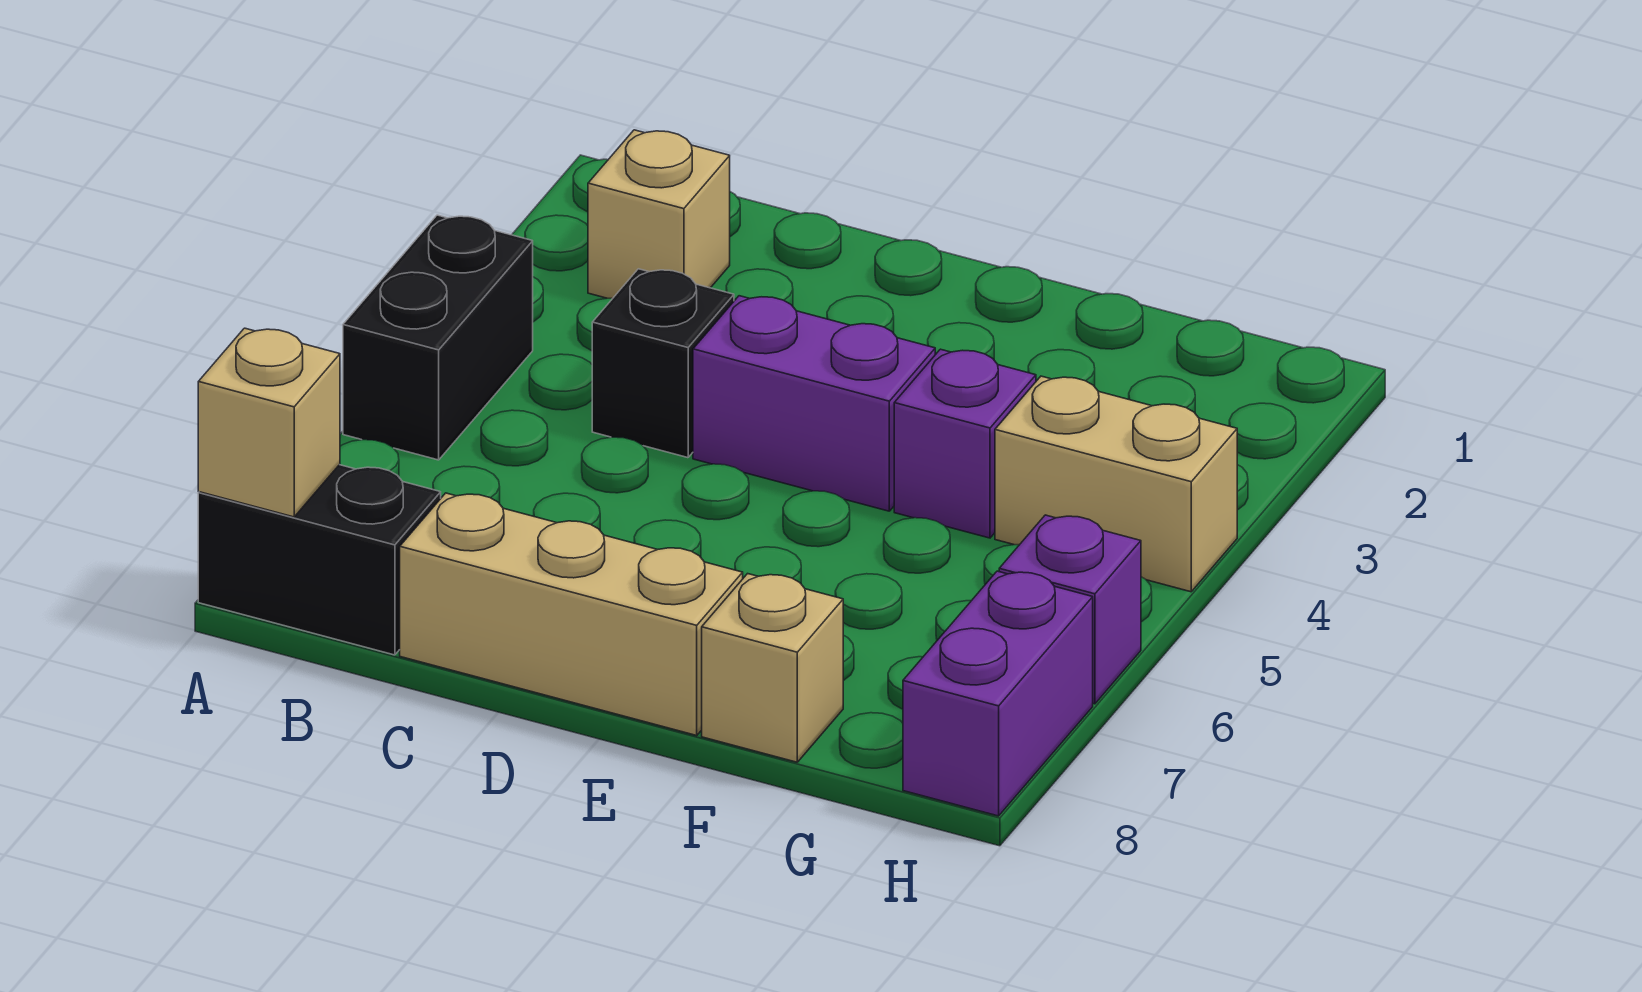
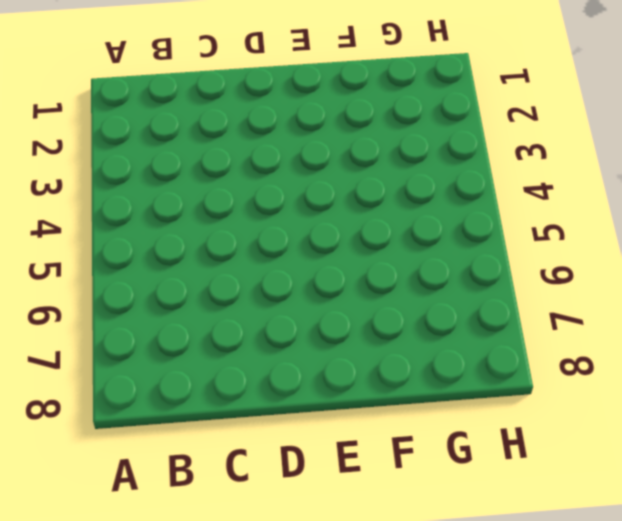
none -> black brick A4:A5 level 1
none -> black brick A8:B8 level 1
none -> tan brick B2 level 1

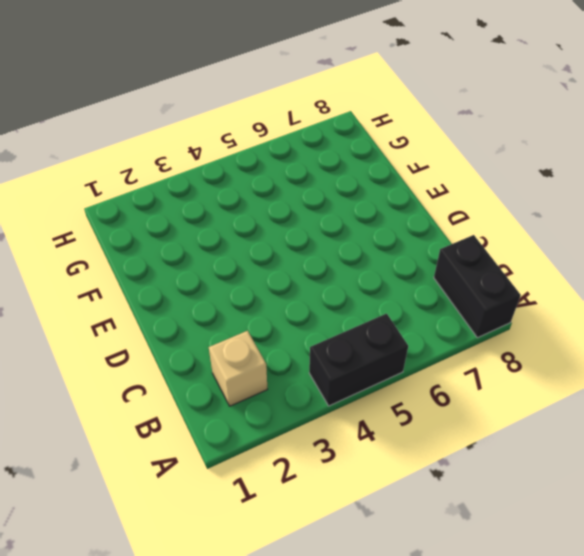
none -> black brick C4 level 1
none -> tan brick C8:E8 level 1
none -> purple brick D4:E4 level 1

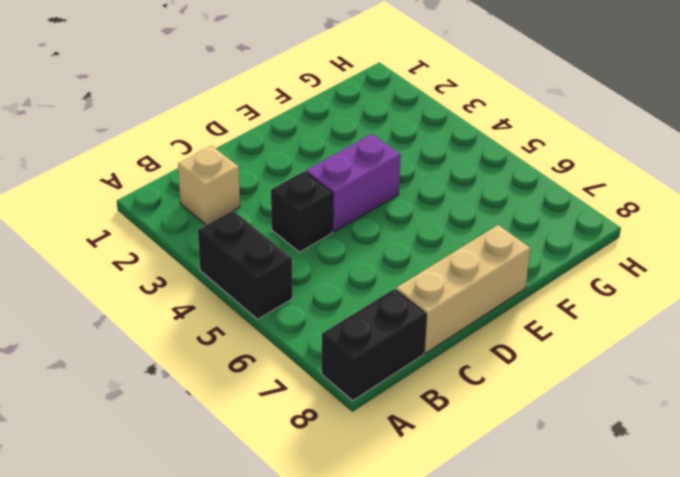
none -> purple brick F4 level 1
none -> tan brick F8 level 1
none -> tan brick G4:H4 level 1

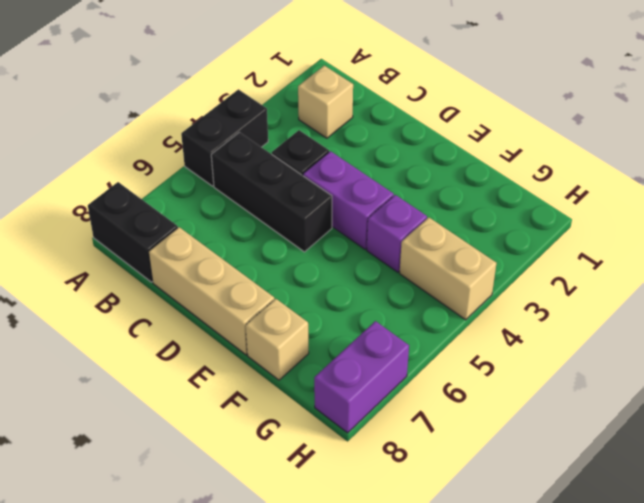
black brick B5:D5 level 1 -> none
none -> purple brick H6 level 1
none -> tan brick A8 level 2

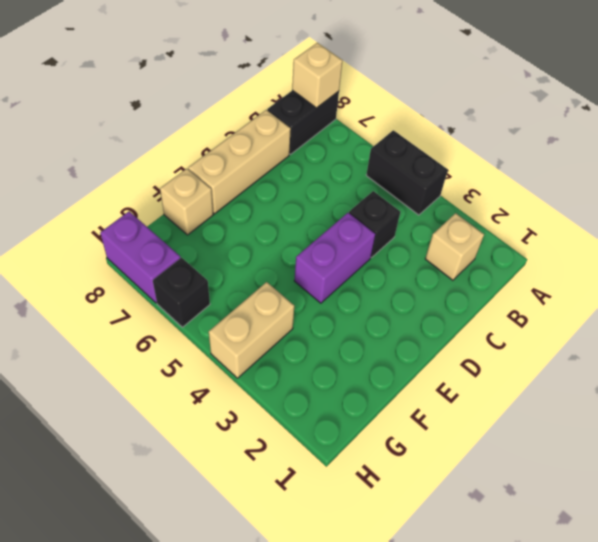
black brick H6 level 1 -> purple brick H6 level 1
none -> purple brick F4 level 1

